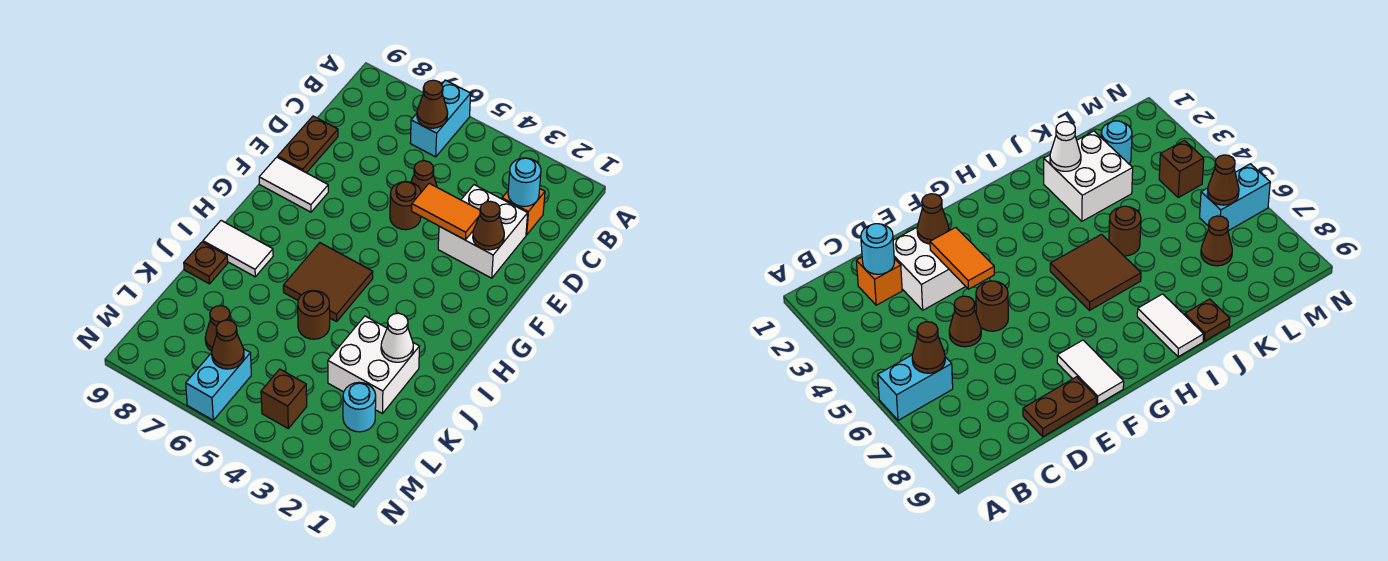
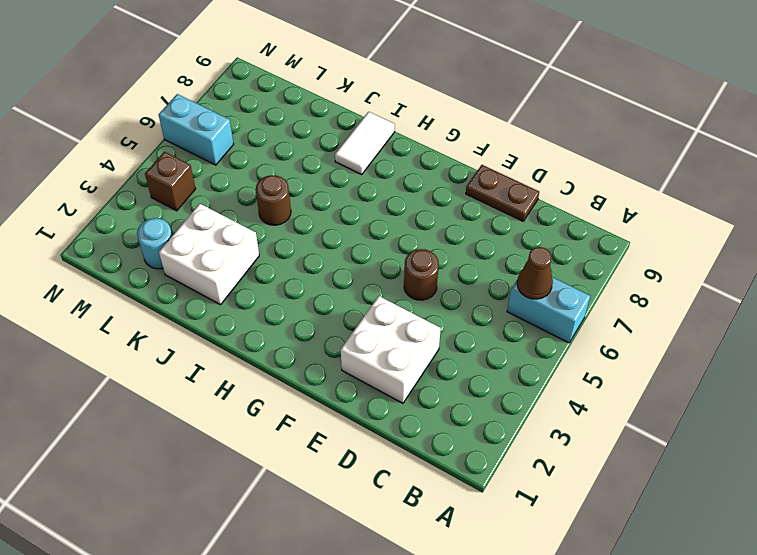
none -> orange brick C2 level 1
none -> brown cone D5 level 1
none -> white tile F8:F9 level 1

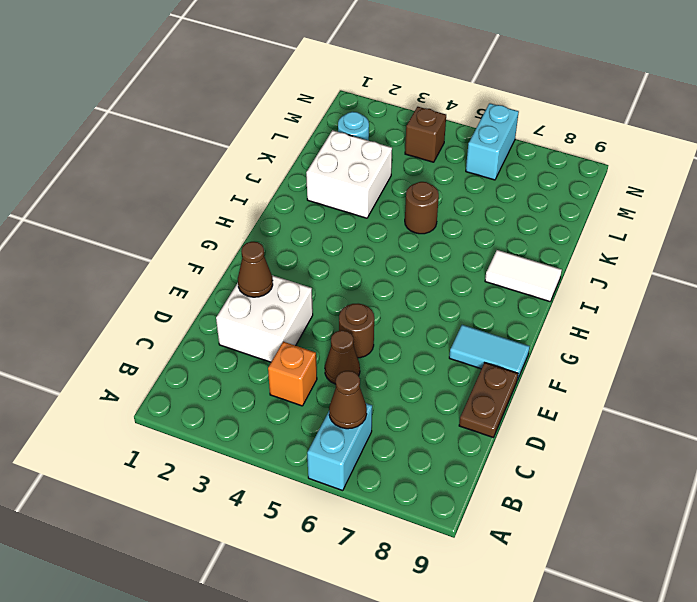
orange brick C4 level 1 -> orange brick C2 level 1
cyan tile F8:F9 level 1 -> white tile F8:F9 level 1
none -> brown tile H5:I6 level 1
none -> brown plate J9 level 1
none -> brown cone L7 level 1

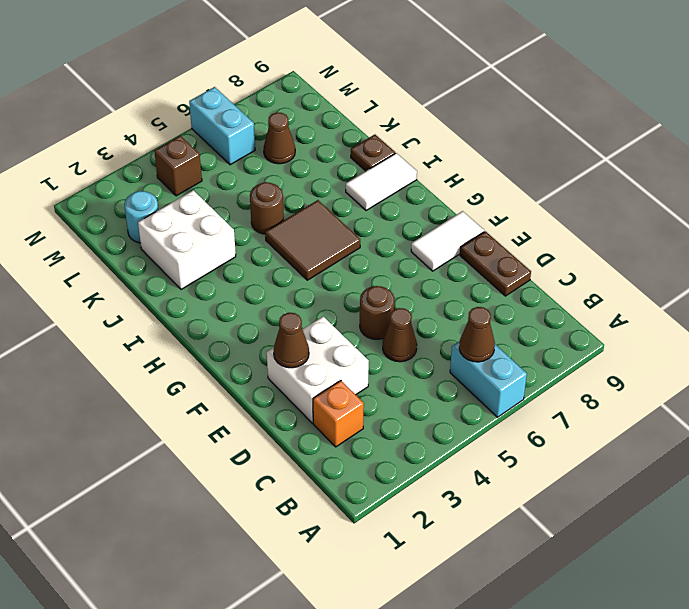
none -> cyan round brick C2 level 2
none -> orange tile E3:E4 level 2
none -> white cone J2 level 2

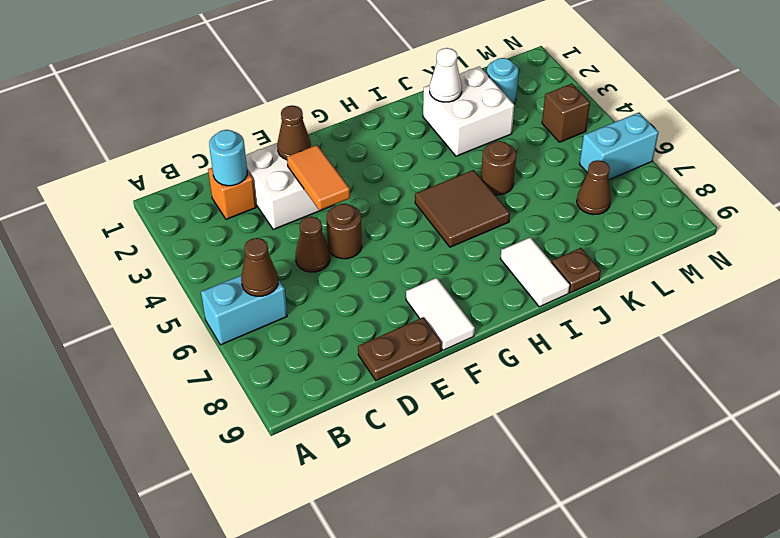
none -> brown cone M6 level 2

